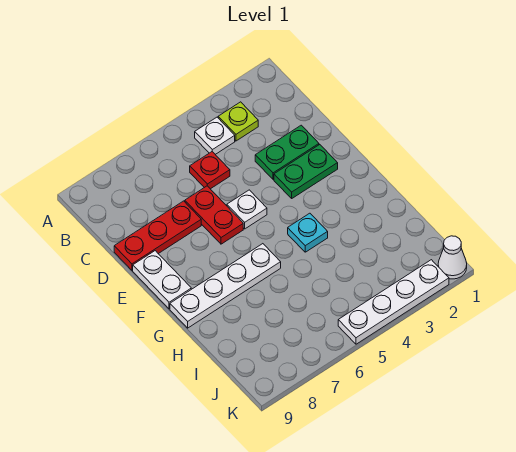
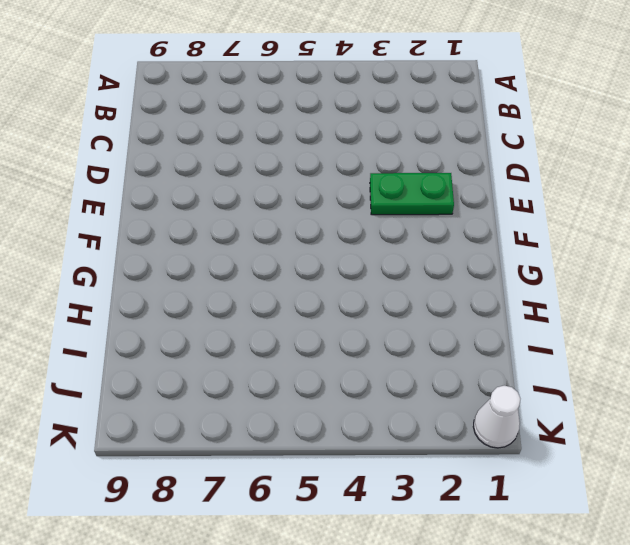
none -> lime plate B3 level 1
none -> white plate B4 level 1
none -> red plate C5 level 1

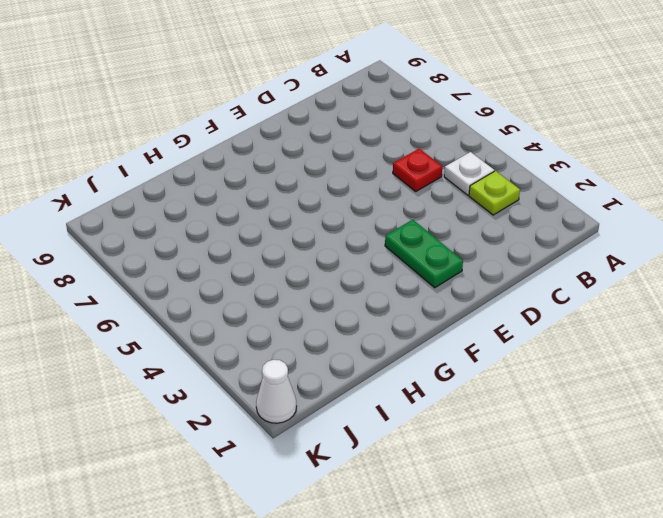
none -> green plate D2:D3 level 1
none -> red plate D6:E6 level 1
none -> red plate D7:D9 level 1

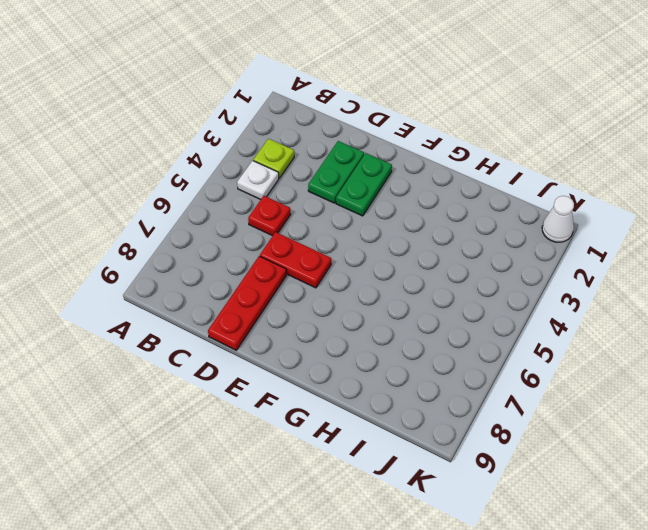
none -> white plate E5 level 1
none -> white plate E9:F9 level 1
none -> cyan plate G4 level 1

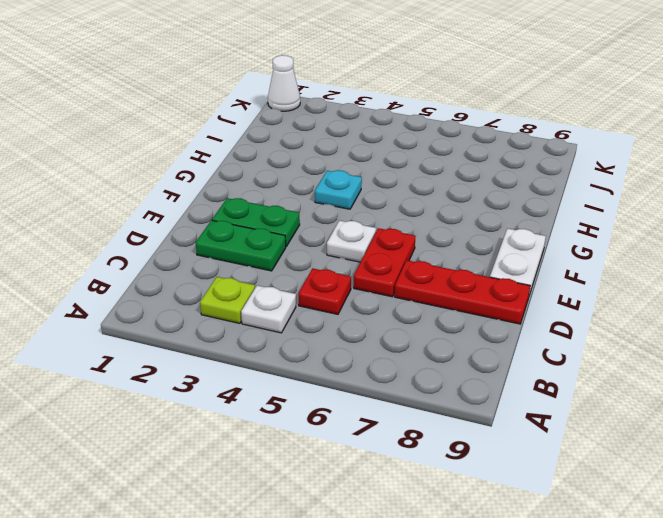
none -> white plate G6:G9 level 1
none -> white plate K2:K5 level 1

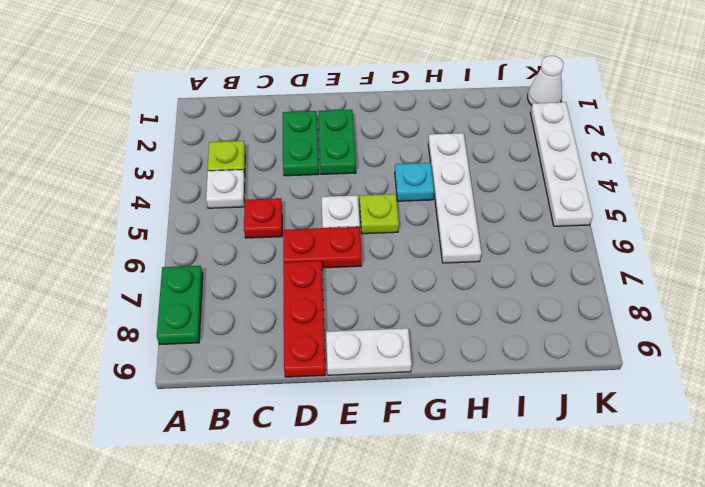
green plate A7:A8 level 1 -> none
lime plate F5 level 1 -> none
white plate H3:H6 level 1 -> white plate G6:G9 level 1

